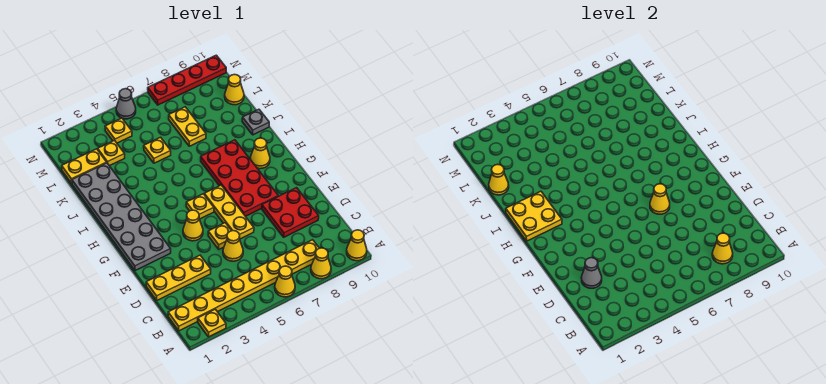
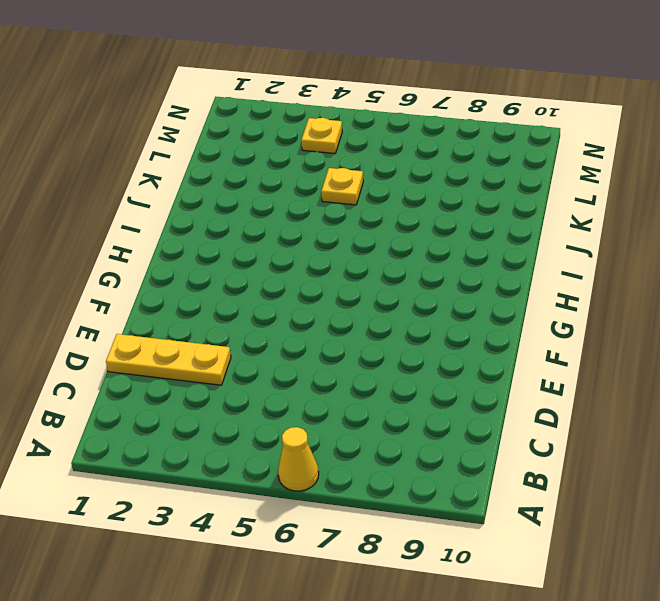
none -> yellow plate A2 level 1
none -> yellow cone A8 level 1
none -> yellow cone A10 level 1

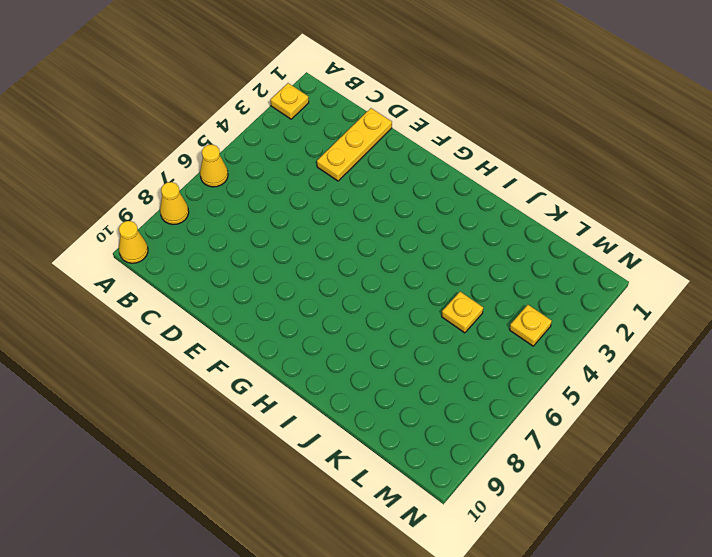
none -> yellow plate B1:B8 level 1
none -> yellow cone D5 level 1
none -> red plate D8:E9 level 1

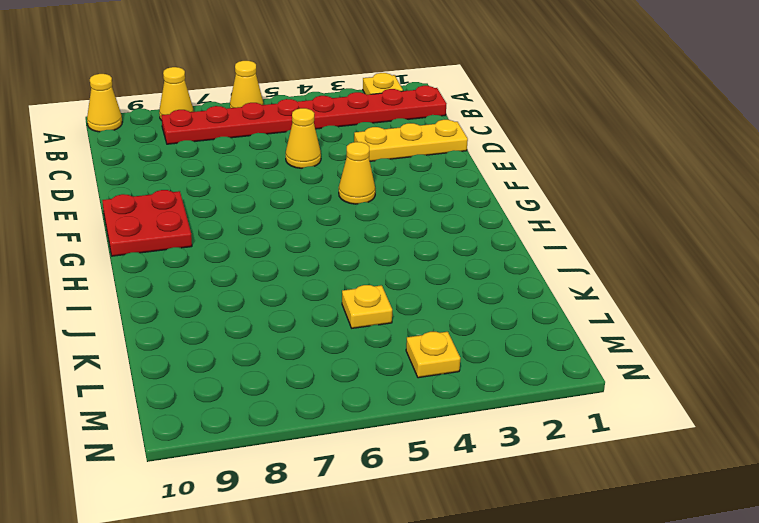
red plate B1:B8 level 1 -> yellow plate B1:B8 level 1
red plate F9:G10 level 1 -> red plate D8:E9 level 1
none -> yellow plate E5 level 1
none -> yellow plate E6:G6 level 1
none -> grey plate F1:K2 level 1

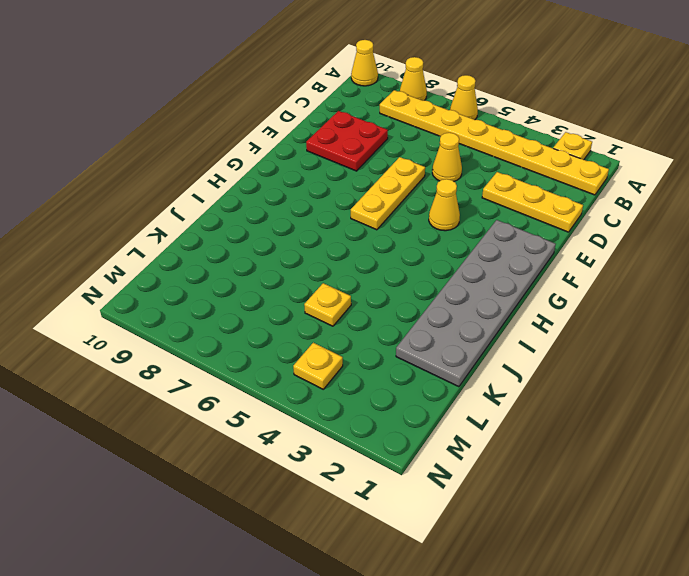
none -> yellow plate E5 level 1
none -> red plate F7:I8 level 1
none -> yellow plate G5 level 1

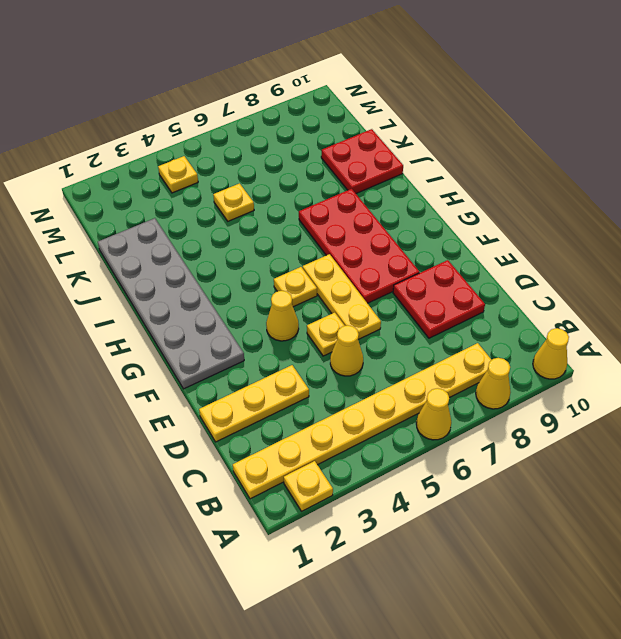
red plate J9:K10 level 1 -> grey plate J10 level 1
none -> yellow cone H9 level 1
none -> yellow plate K7:L7 level 1
none -> yellow plate L1:L2 level 1

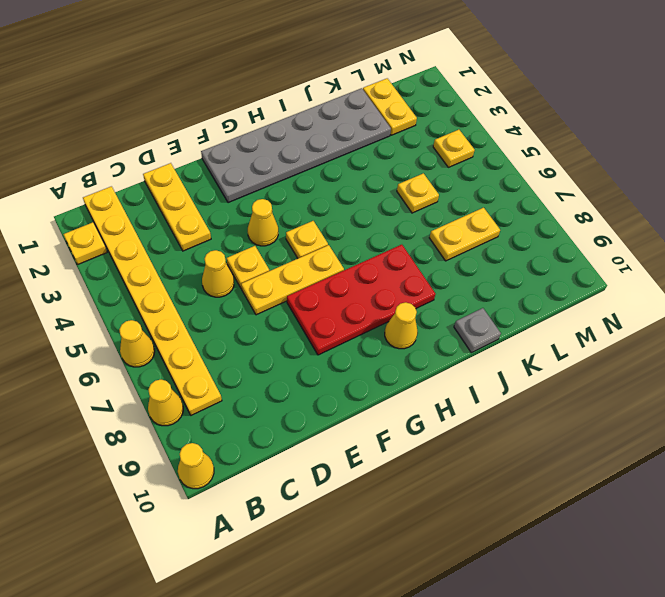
none -> red plate D8:E9 level 1
none -> yellow plate L3 level 1
none -> yellow cone L10 level 1

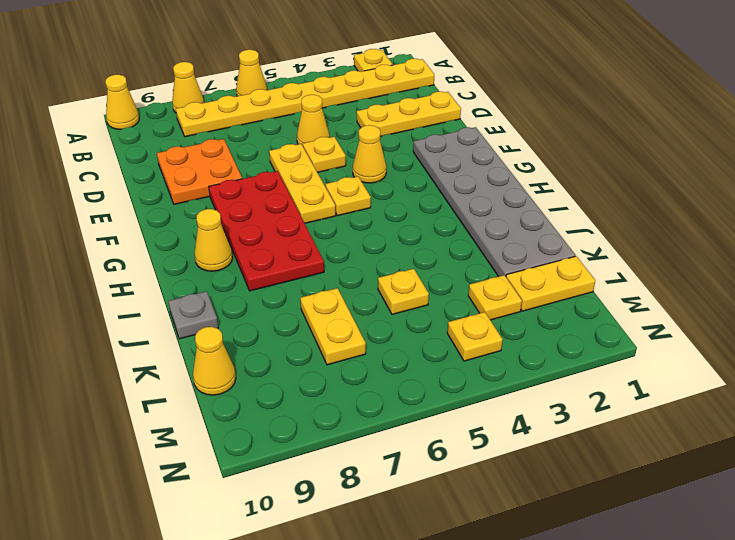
orange plate D8:E9 level 1 -> red plate D8:E9 level 1
none -> grey cone N5 level 1
none -> red plate N7:N10 level 1
none -> yellow cone B8 level 2

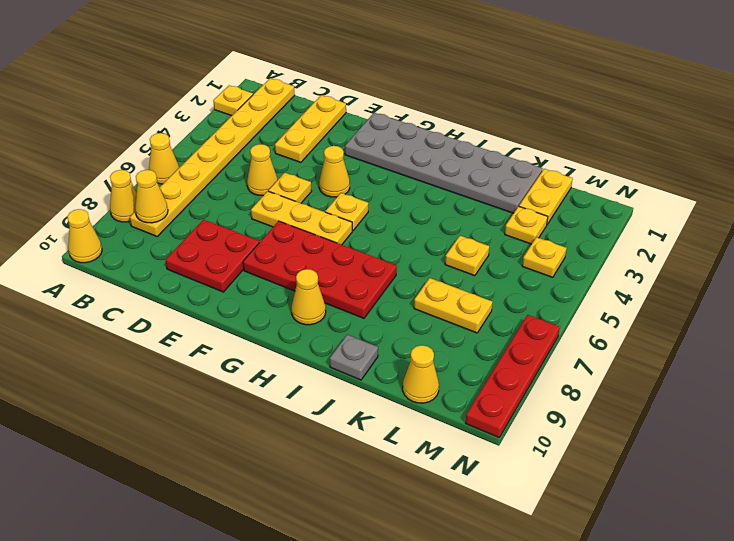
none -> grey cone N5 level 1
none -> grey cone D2 level 2
none -> yellow cone F7 level 2

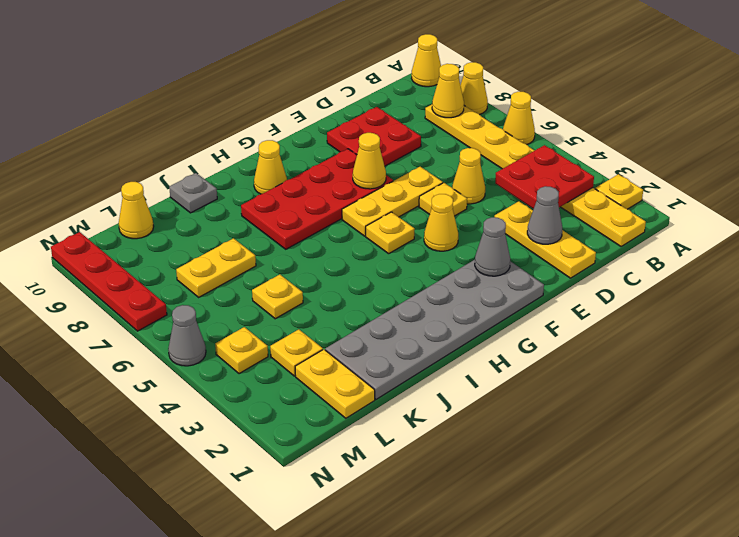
red plate B3:C4 level 2 -> none
grey cone F2 level 2 -> none
none -> yellow plate H1:I2 level 2
none -> yellow cone K1 level 2

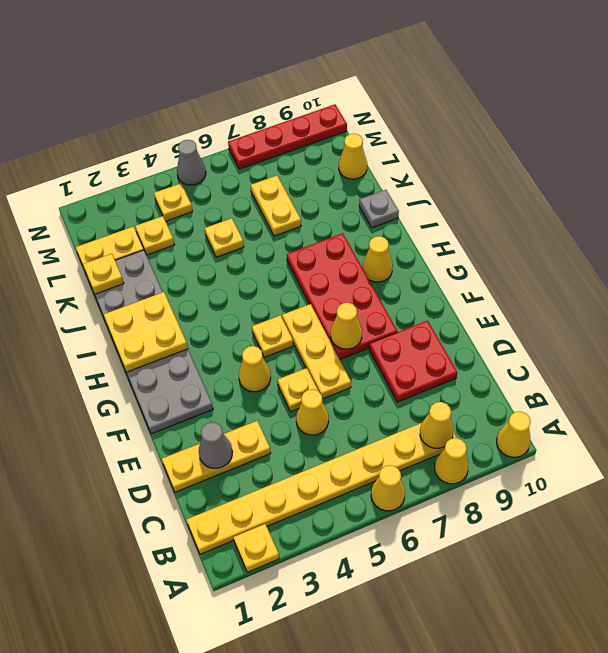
yellow plate K1 level 2 -> yellow cone K1 level 2

